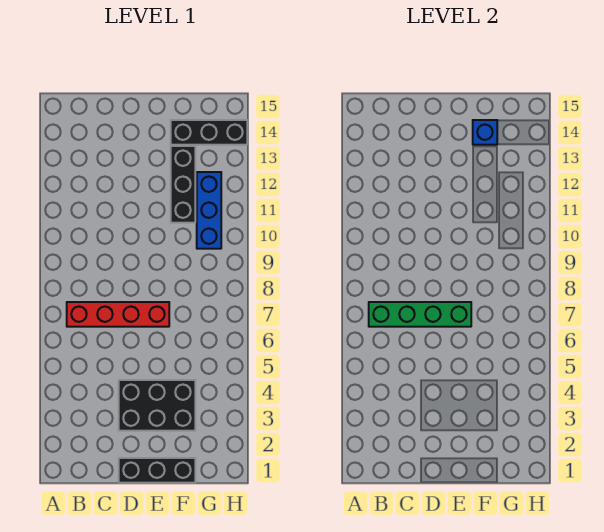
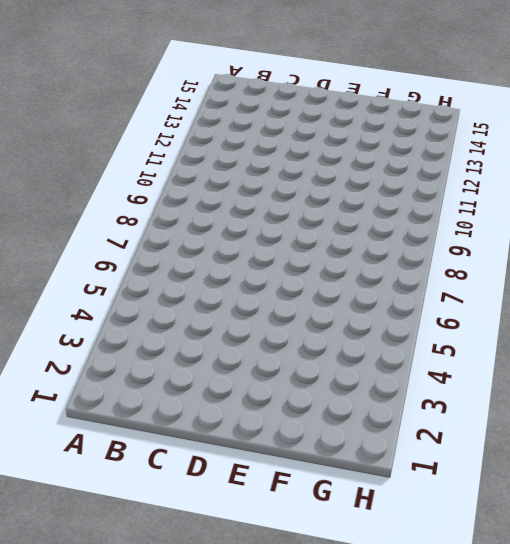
none -> red brick B7:E7 level 1
none -> black brick D1:F1 level 1

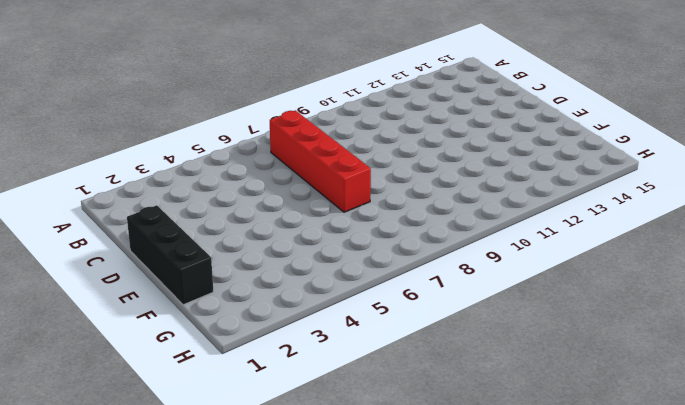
none -> black brick D3:F4 level 1
none -> black brick F11:F13 level 1

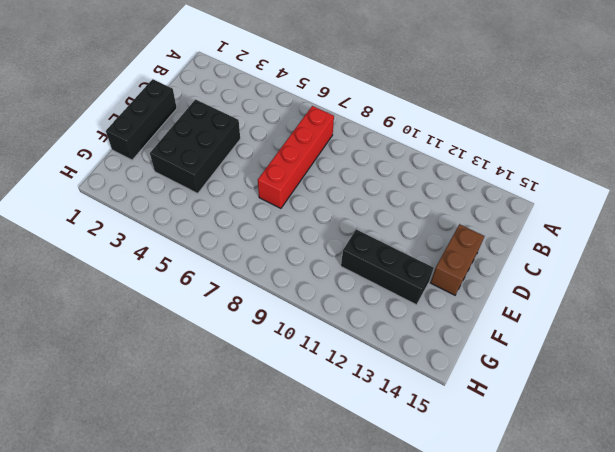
brown brick D14:E14 level 1 -> none
none -> black brick F14:H14 level 1
none -> blue brick G10:G12 level 1

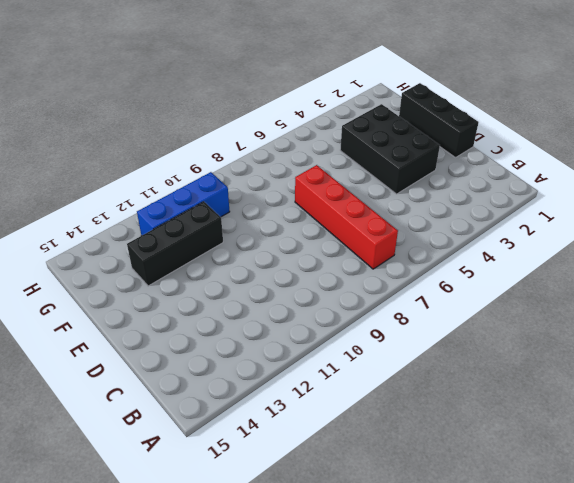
none -> black brick F14:H14 level 1
none -> green brick B7:E7 level 2

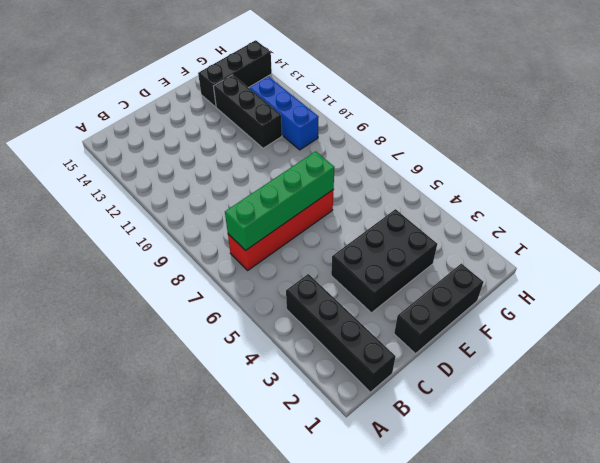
black brick B1:B4 level 1 -> none
none -> blue brick F14 level 2

